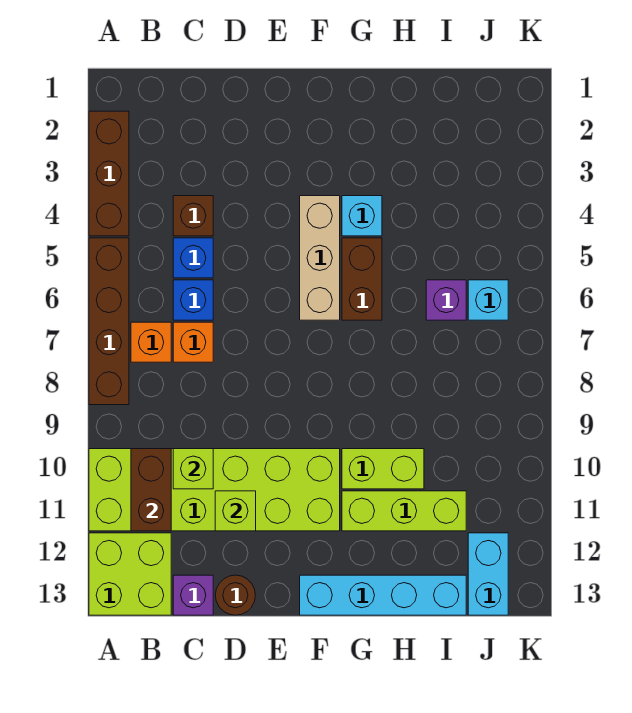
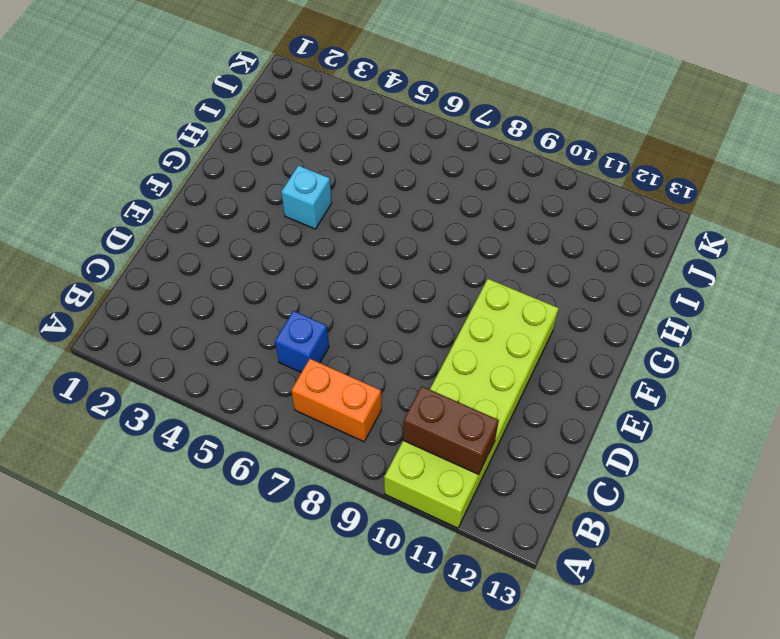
orange brick B7:B8 level 1 -> orange brick B7 level 1
none -> brown brick A2:A4 level 1
none -> brown brick A5:A8 level 1
none -> lime brick A12:B13 level 1

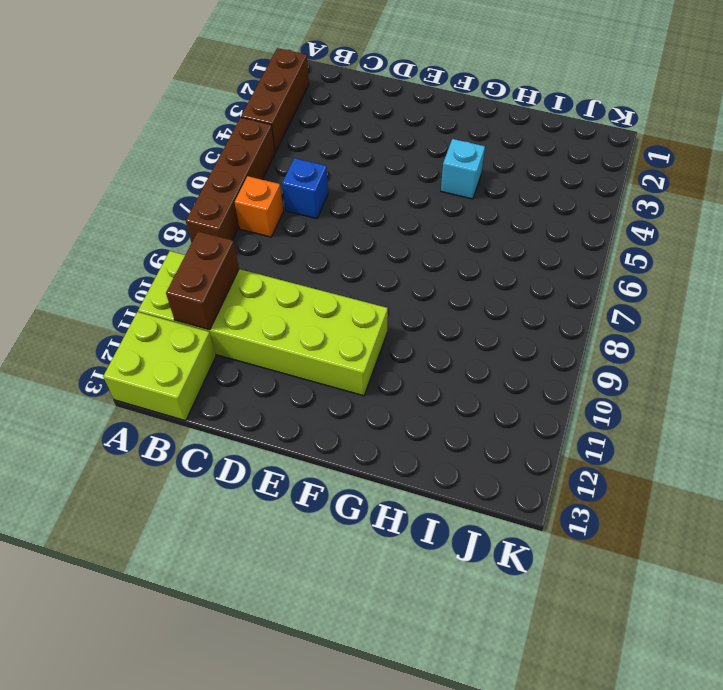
none -> brown brick C4 level 1
none -> blue brick C5 level 1
none -> orange brick C7 level 1

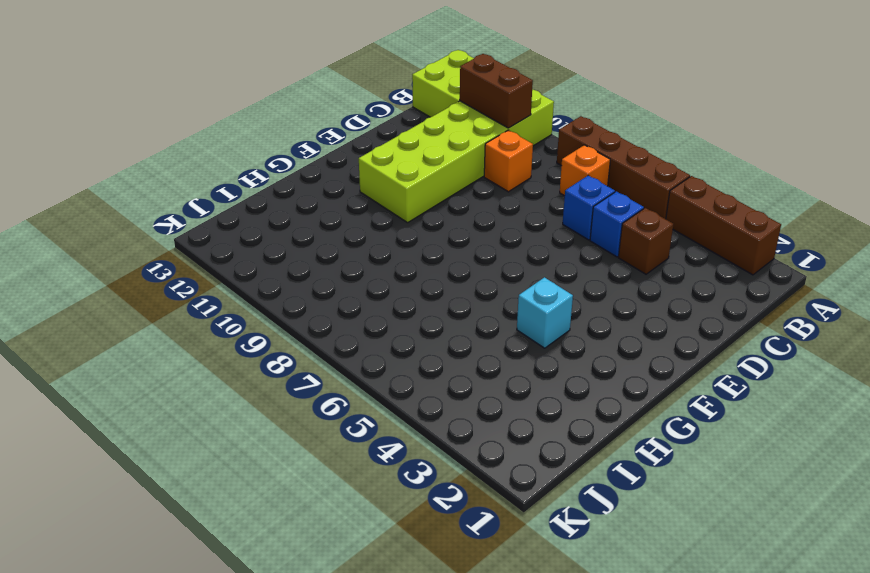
orange brick C9 level 1 -> orange brick C7 level 1
none -> purple brick C13 level 1
none -> brown round brick D13 level 1
none -> tan brick F4:F6 level 1

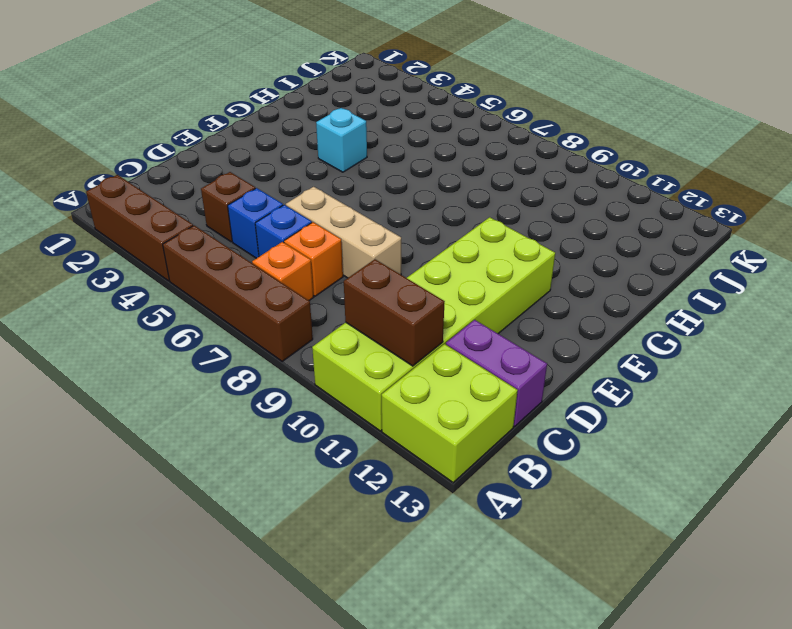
purple brick C12:C13 level 1 -> purple brick C13 level 1
tan brick D6:D8 level 1 -> tan brick F4:F6 level 1
none -> brown round brick D13 level 1
none -> cyan brick F13:I13 level 1
none -> brown brick G5:G6 level 1

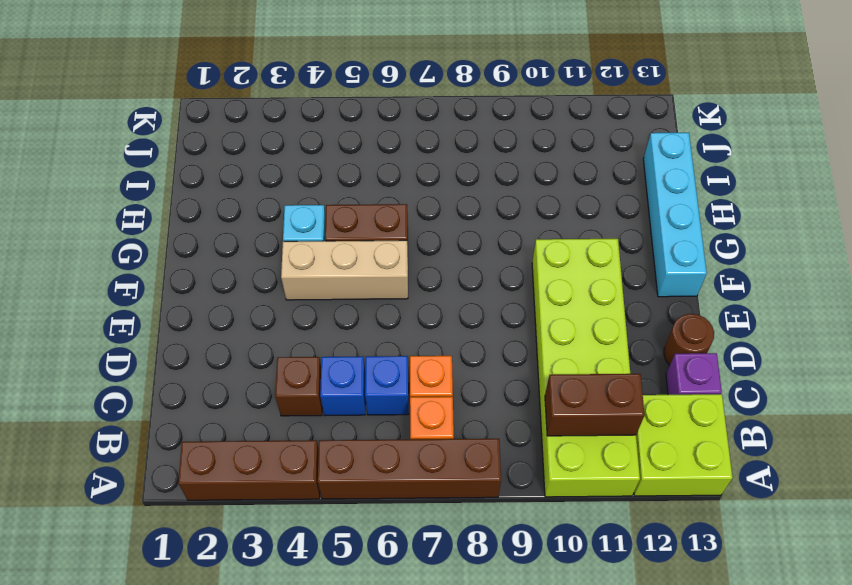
none -> lime brick G10:H10 level 1
none -> lime brick G11:I11 level 1
none -> purple brick I6 level 1

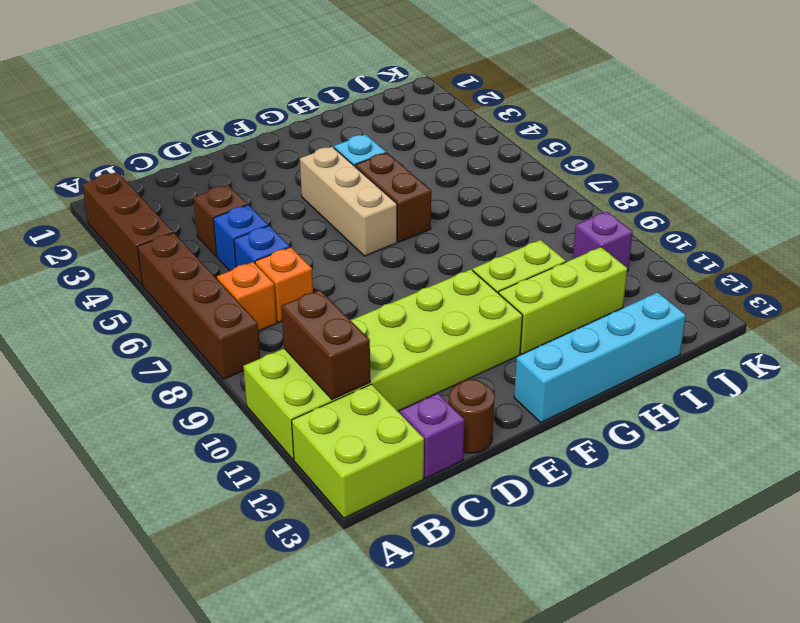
purple brick J10 level 1 -> purple brick I6 level 1
none -> cyan brick J6 level 1
none -> cyan brick J12:J13 level 1
none -> lime brick C10 level 2

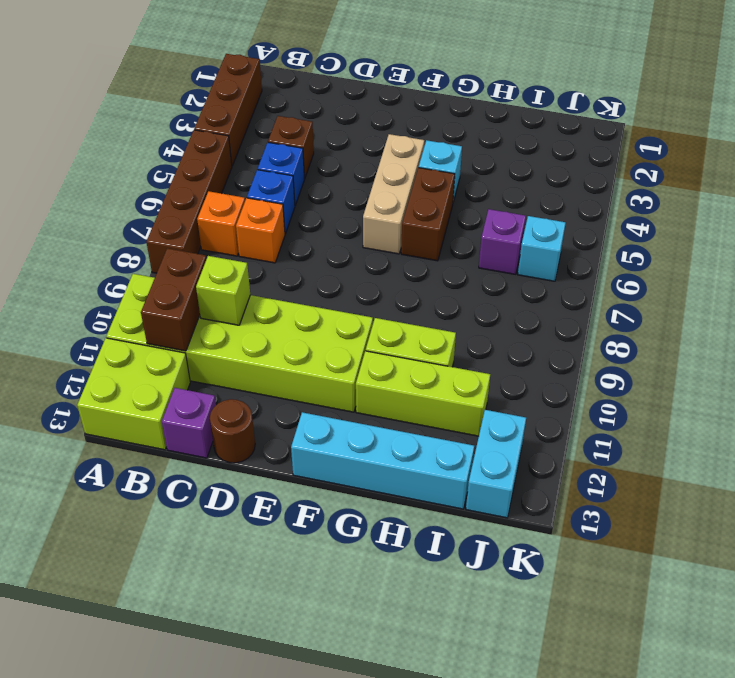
none -> lime brick D11 level 2

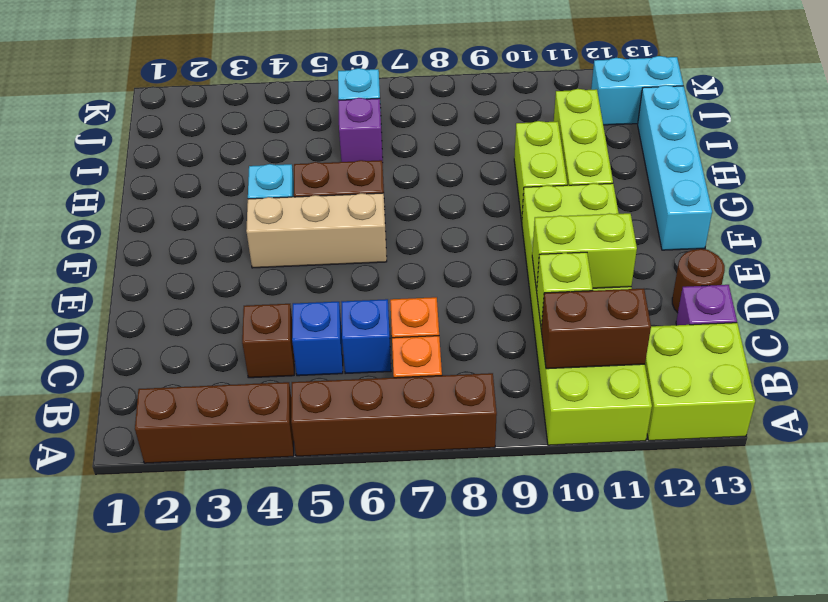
lime brick D10:D11 level 2 -> lime brick D11 level 2

